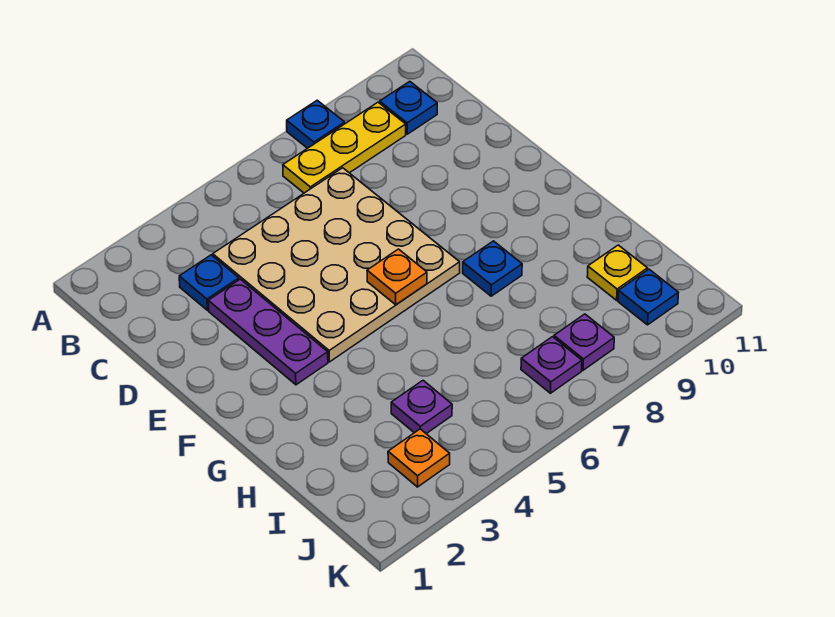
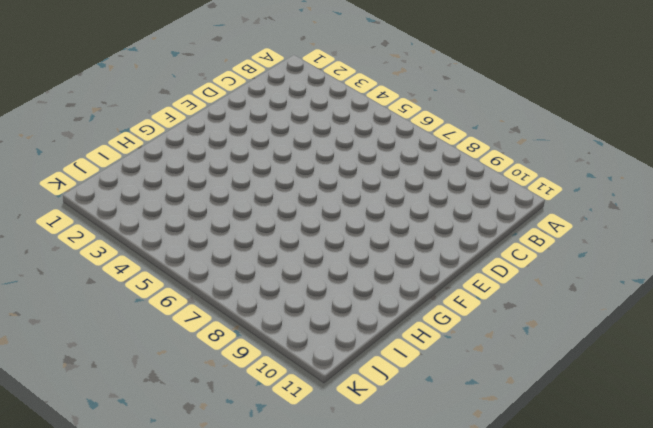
none -> blue plate A8 level 1
none -> yellow plate B7:B9 level 1
none -> blue plate B10 level 1

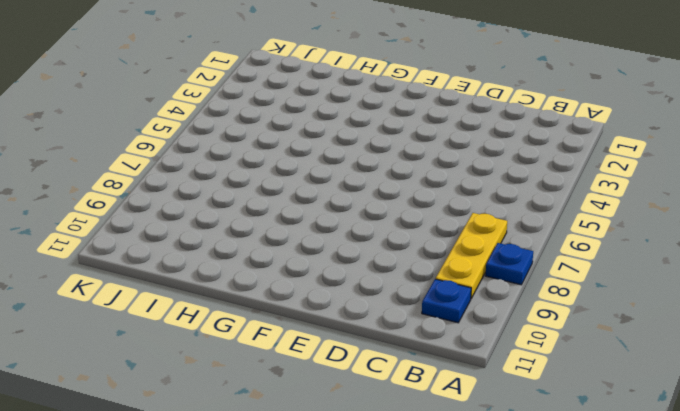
none -> blue plate C3 level 1
none -> tan plate C4:F7 level 1
none -> purple plate D3:F3 level 1

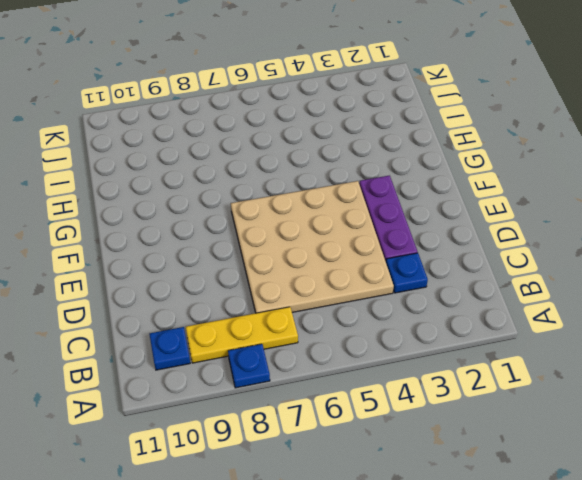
none -> blue plate G8 level 1
none -> purple plate I4 level 1
none -> yellow plate I10 level 1

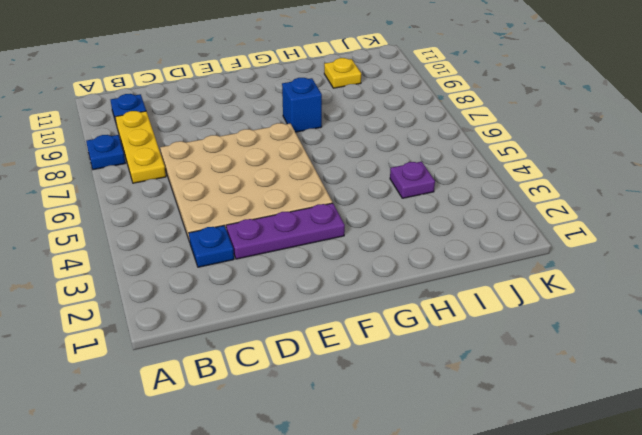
blue brick G8 level 1 -> blue plate G8 level 1
none -> orange plate J3 level 1
none -> purple plate J7 level 1
none -> purple plate J8 level 1

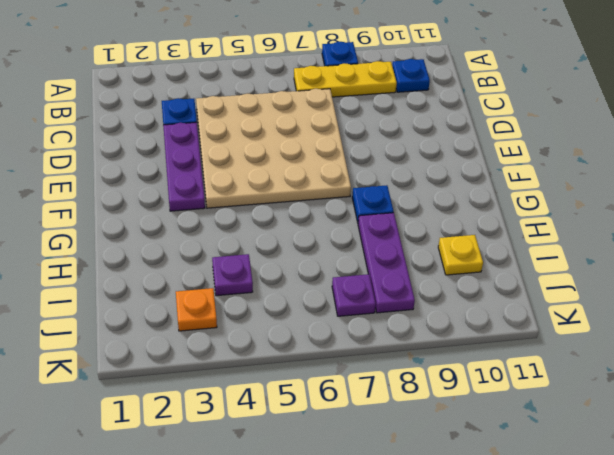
purple plate H8:J8 level 1 -> purple plate J8 level 1
none -> blue plate J10 level 1
none -> orange plate F6 level 2

